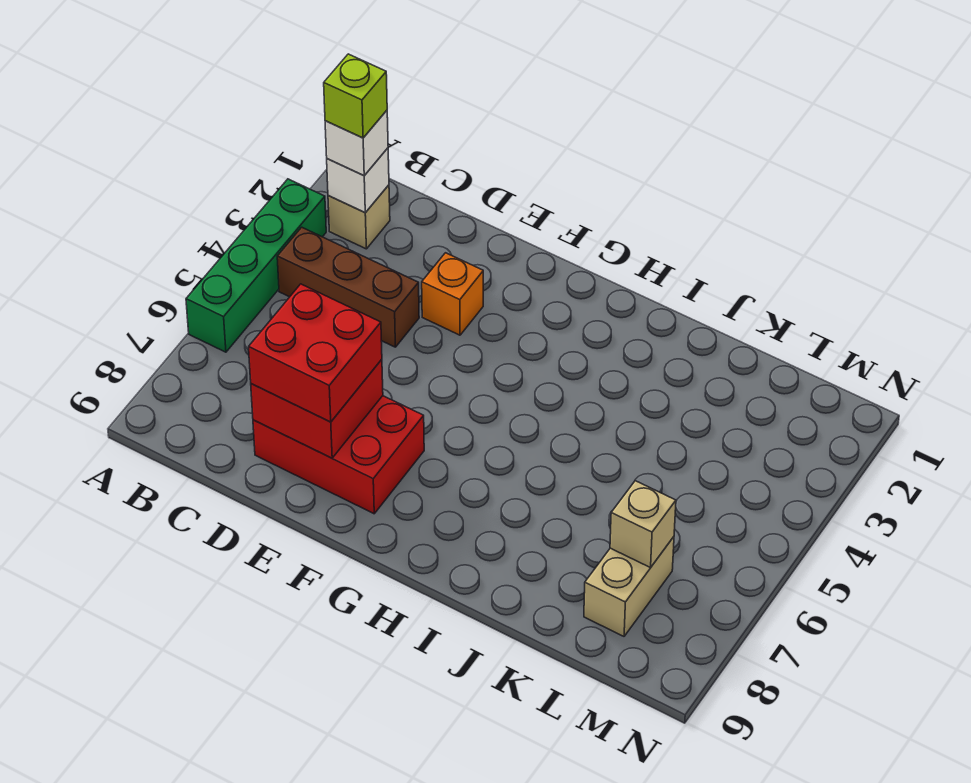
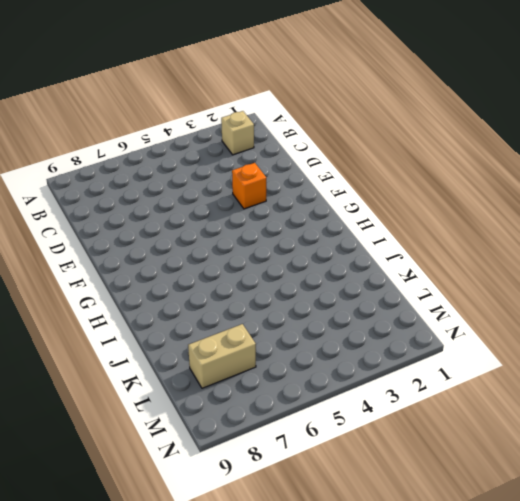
none -> green brick A3:A6 level 1
none -> brown brick B4:D4 level 1
none -> red brick D7:F8 level 1

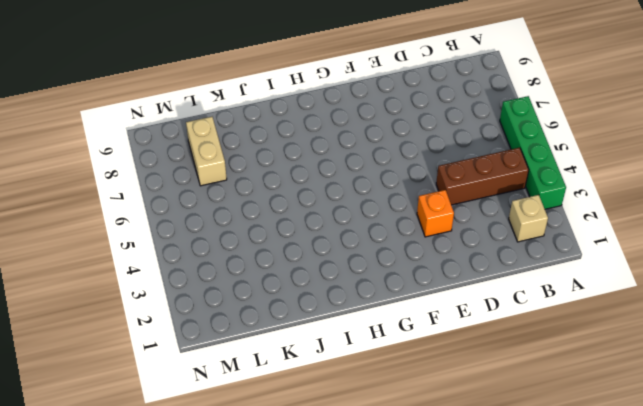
none -> red brick D7:F8 level 1
none -> white brick B2 level 2
none -> red brick D7:E8 level 2

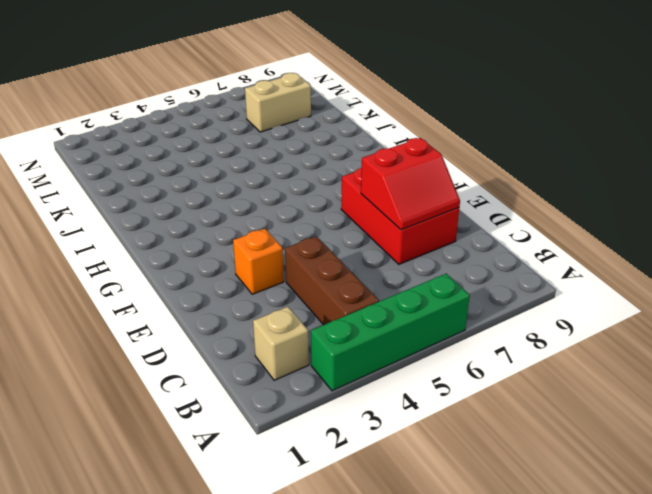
red slope D7:E8 level 2 top E -> red brick D7:E8 level 2
none -> white brick B2 level 2
none -> tan brick L7 level 2
none -> white brick B2 level 3

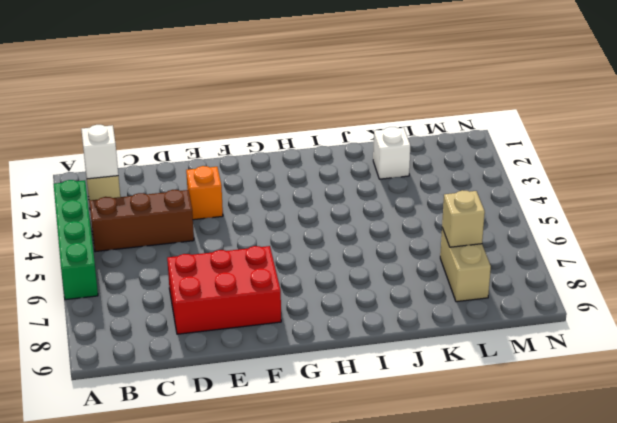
white brick K2 level 1 -> white brick B2 level 3
none -> red brick D7:E8 level 2
none -> red brick D7:E8 level 3
none -> lime brick B2 level 4

